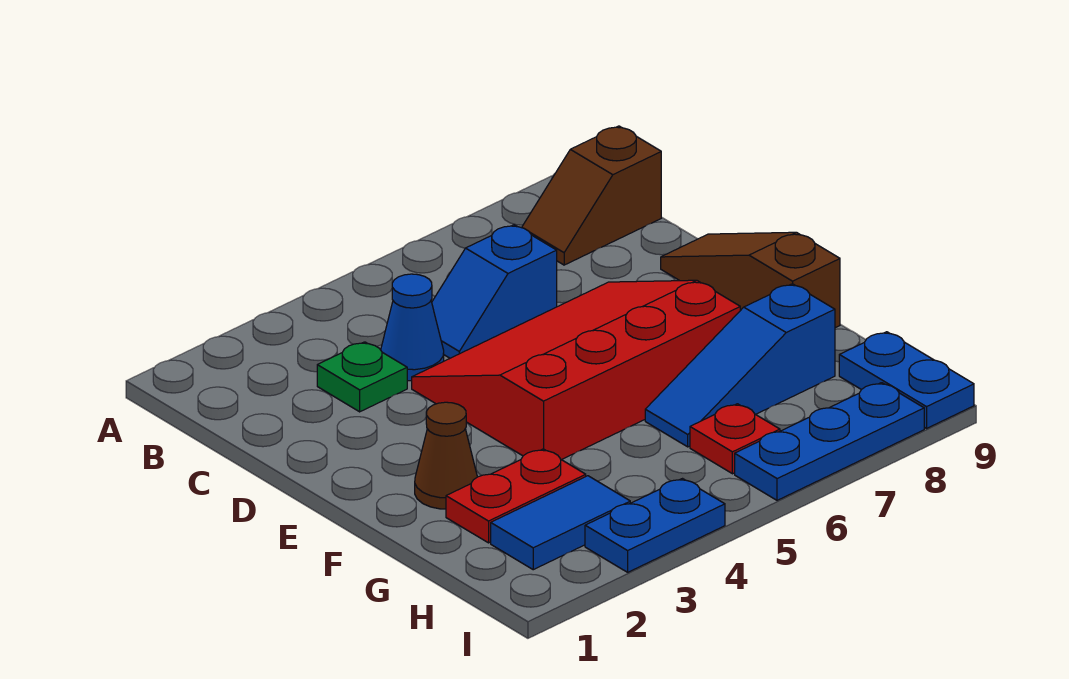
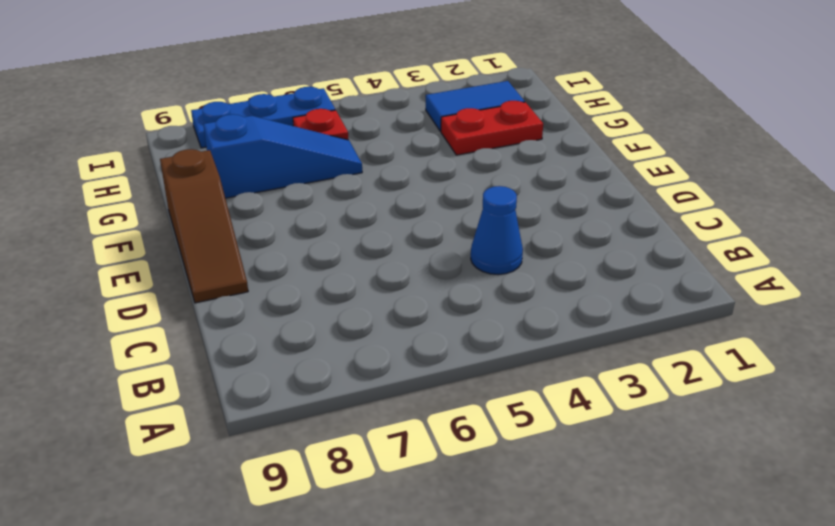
none -> brown slope B8:B9 level 1 top 9
none -> green plate C3 level 1
none -> blue slope C5:C6 level 1 top 6

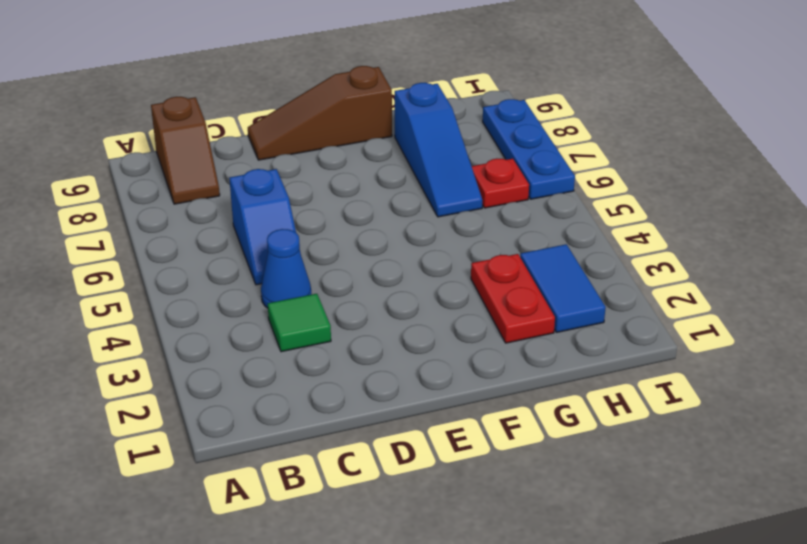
green tile C3 level 1 -> green plate C3 level 1
none -> red slope D4:F7 level 1 top F
none -> brown cone F2 level 1
none -> blue plate H9:I9 level 1

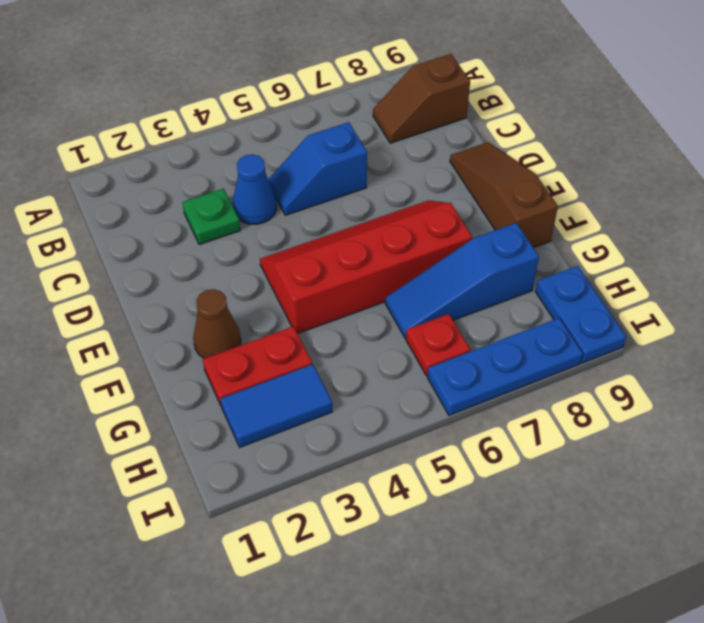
red slope E4:F7 level 1 top F -> red slope D4:F7 level 1 top F
none -> blue plate I3:I4 level 1

